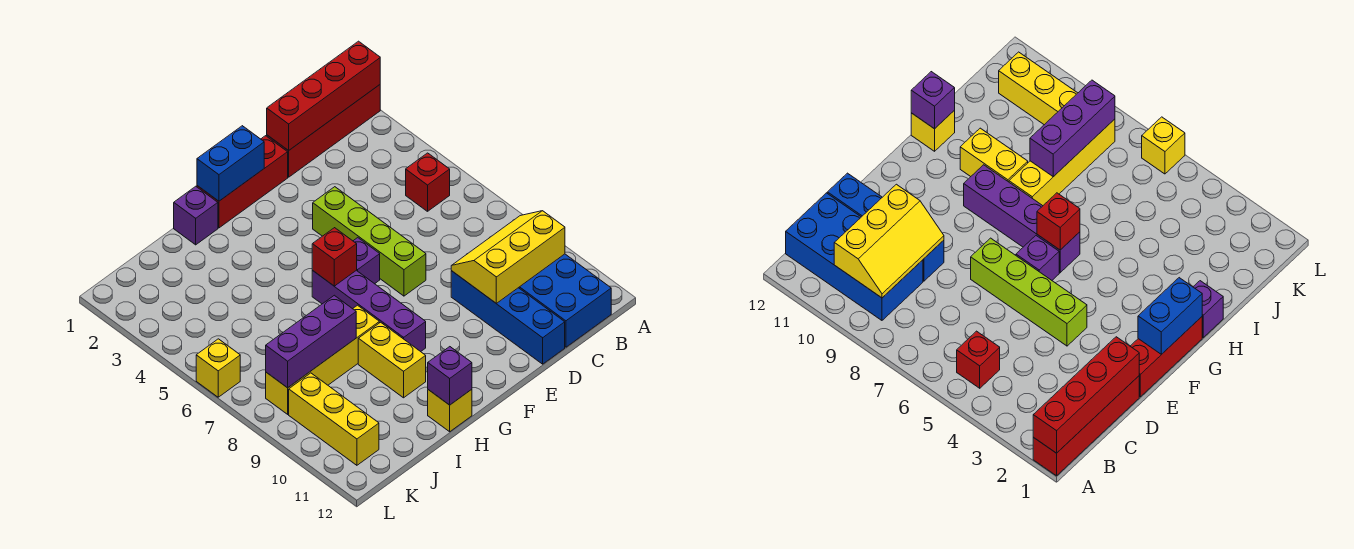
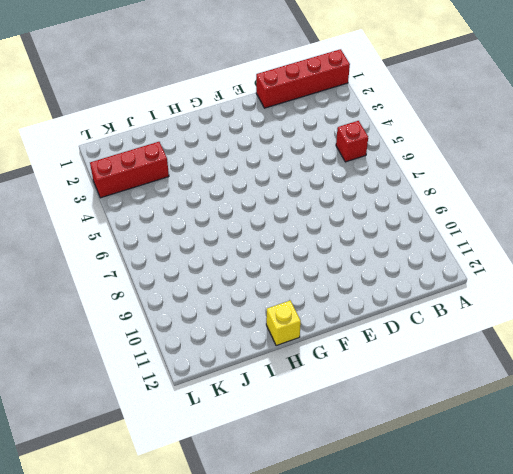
red brick J3:L3 level 1 -> red brick E1:G1 level 1
none -> blue brick B9:C12 level 1
none -> blue brick D9:D12 level 1
none -> lime brick E4:E7 level 1

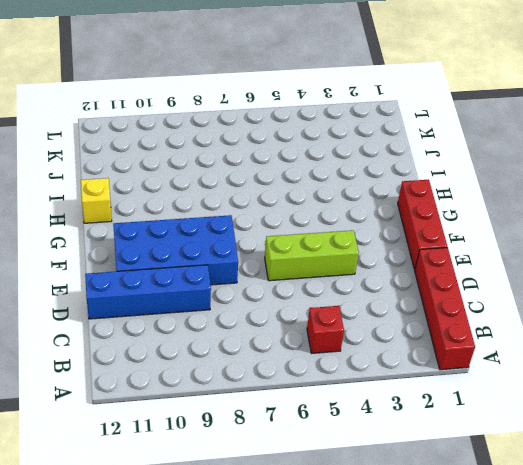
lime brick E4:E6 level 1 -> lime brick E4:E7 level 1
blue brick E8:F11 level 1 -> blue brick B9:C12 level 1
none -> purple brick F6 level 1
none -> purple brick G6:G9 level 1
none -> purple brick H1 level 1

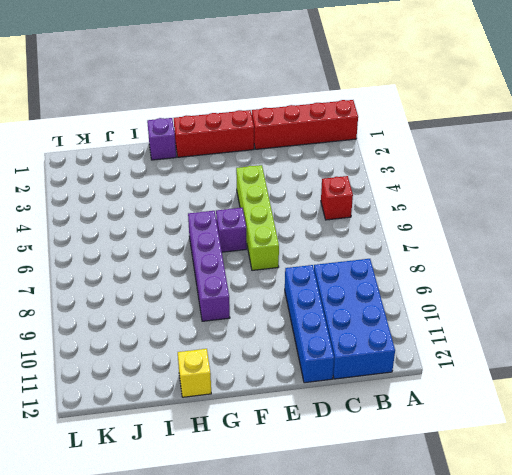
none -> yellow brick H8:K8 level 1
none -> yellow brick H9:H10 level 1
none -> yellow brick K9:K11 level 1

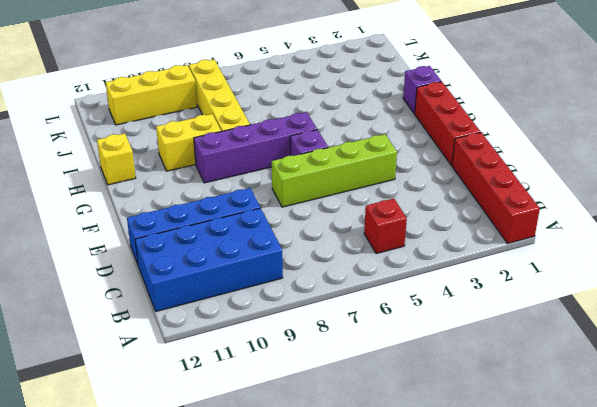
none -> yellow brick L6 level 1
none -> red brick A1:D1 level 2
none -> yellow slope B9:D10 level 2 top 10

